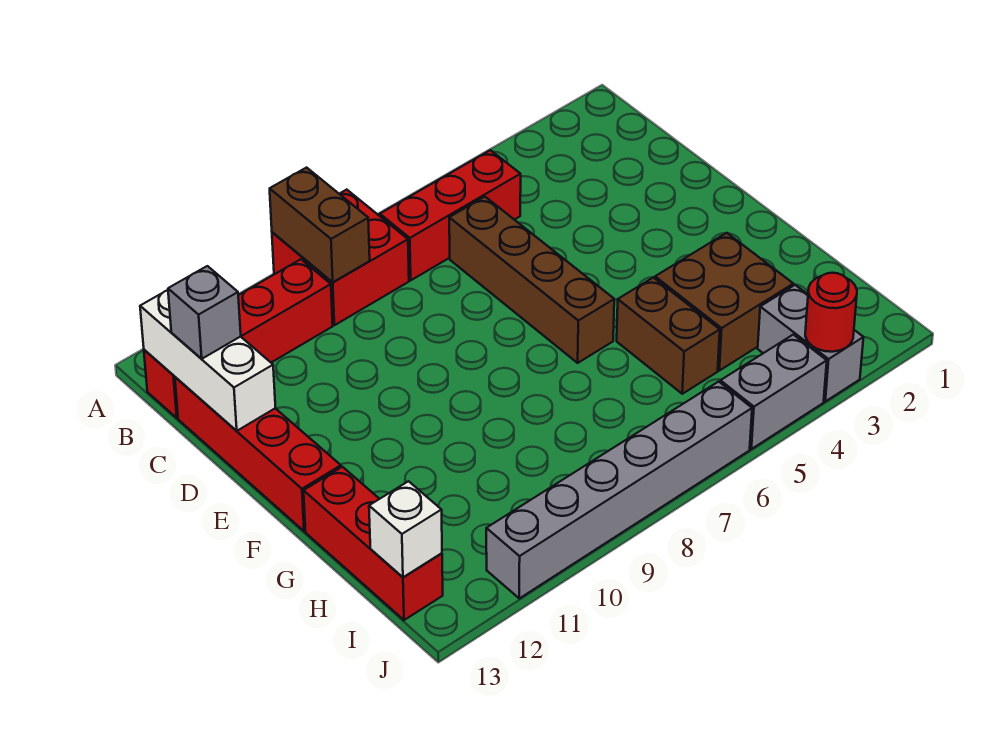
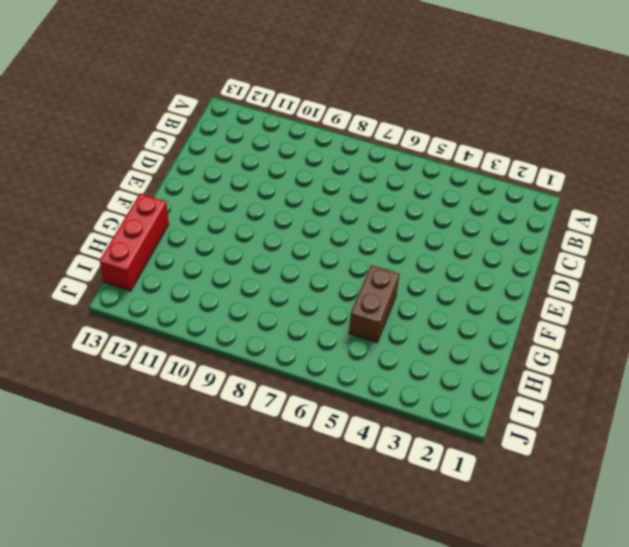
none -> red brick A8:B9 level 1
none -> red brick B5:B7 level 1
none -> red brick B10:B13 level 1

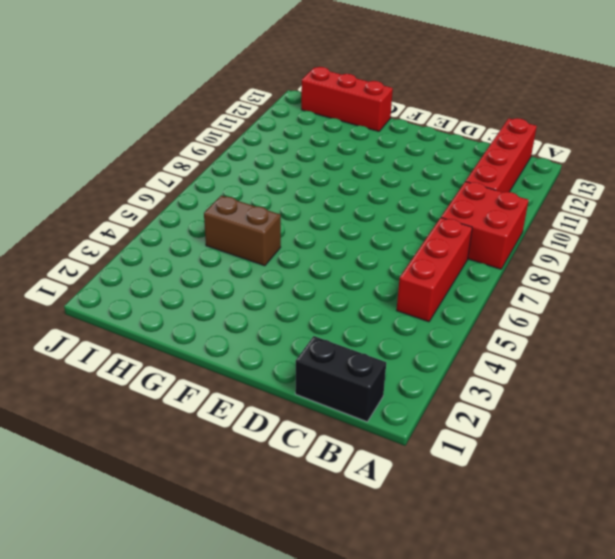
black brick B1:C1 level 1 -> none
none -> brown brick C6:F6 level 1
none -> red brick C13:F13 level 1
none -> brown brick G3:H4 level 1

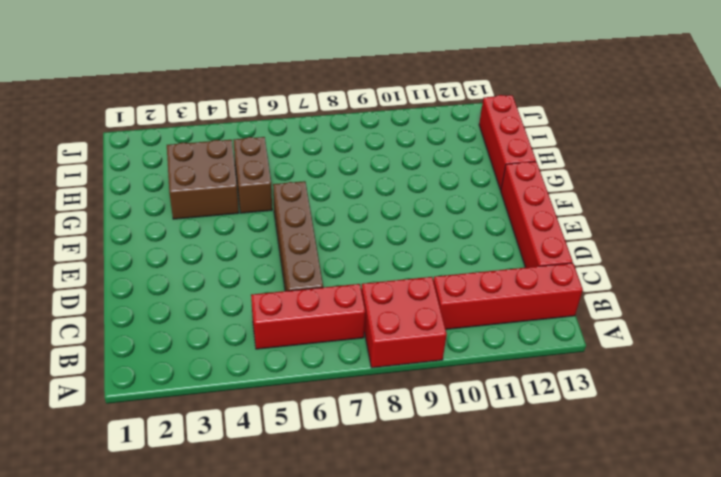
none -> grey brick I3:J3 level 1
none -> grey brick J4:J5 level 1
none -> grey brick J6:J11 level 1

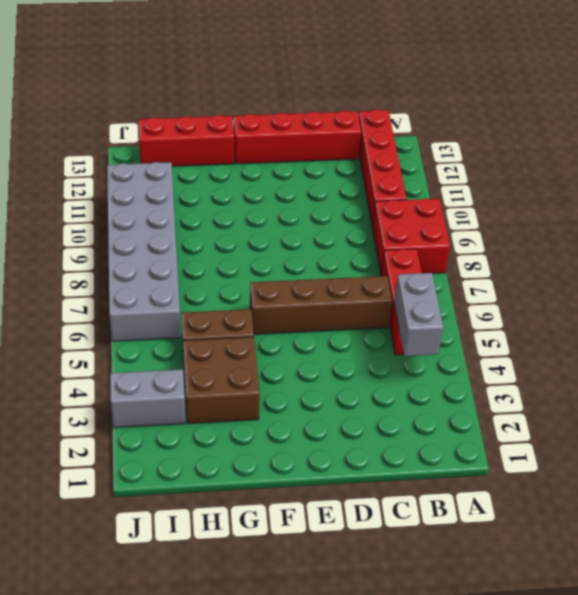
grey brick B4:B5 level 2 -> grey brick J4:J5 level 1
grey brick I6:J11 level 1 -> grey brick J6:J11 level 1
none -> brown brick A9:B9 level 2
none -> white brick B13:D13 level 2
none -> white brick I13 level 2

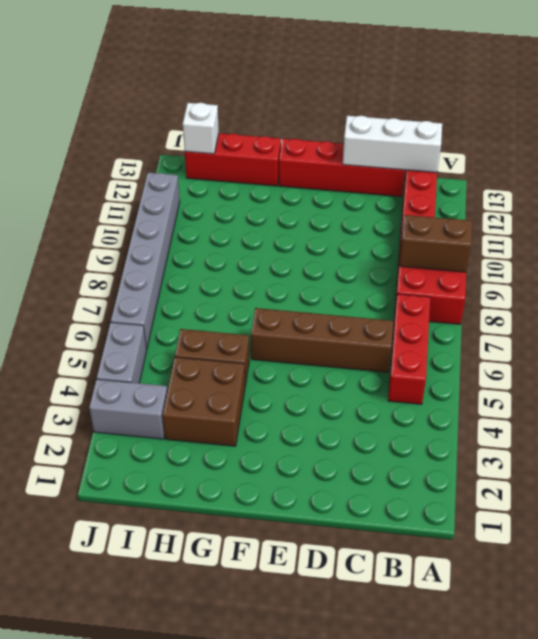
none -> red round brick J3 level 2
none -> grey brick C13 level 3

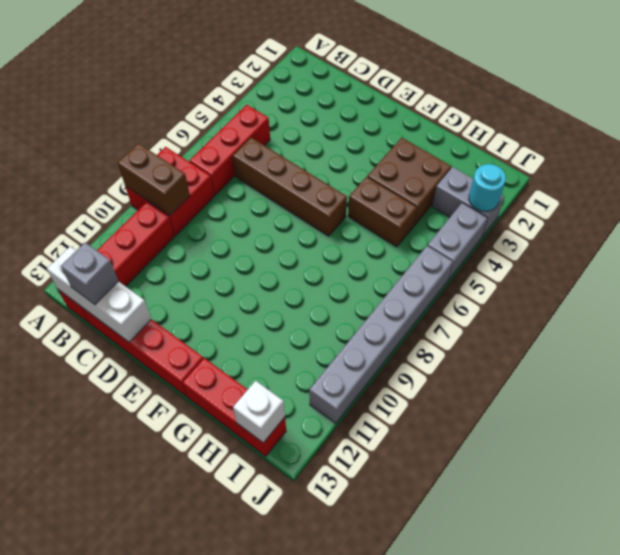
cyan round brick J3 level 2 -> red round brick J3 level 2

